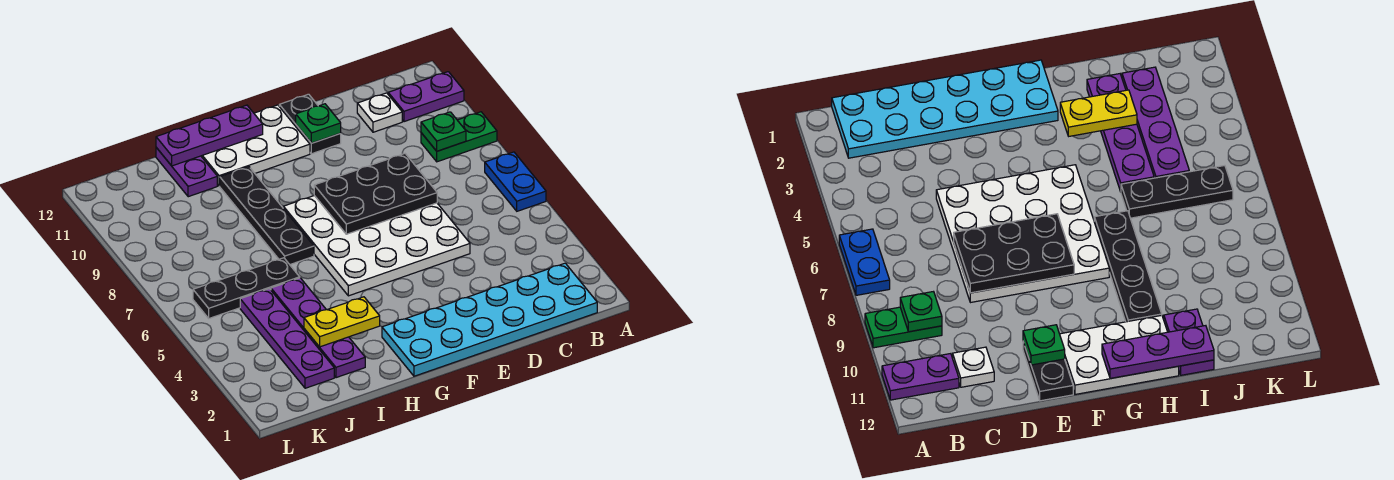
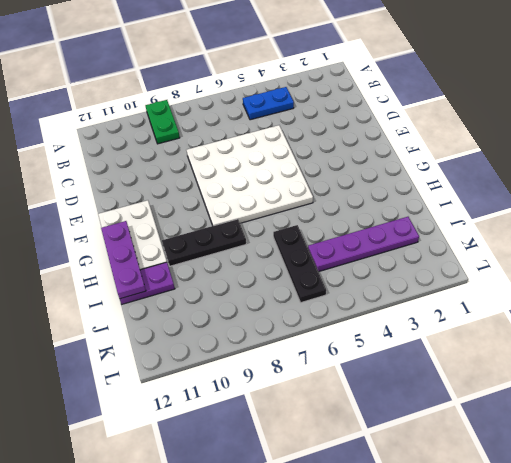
blue plate B4:B5 level 1 -> blue plate A6:A7 level 1
black plate H8:H10 level 1 -> black plate H7:H10 level 1
none -> purple plate A11:B11 level 1
none -> cyan plate B1:G2 level 1
none -> white plate C11 level 1

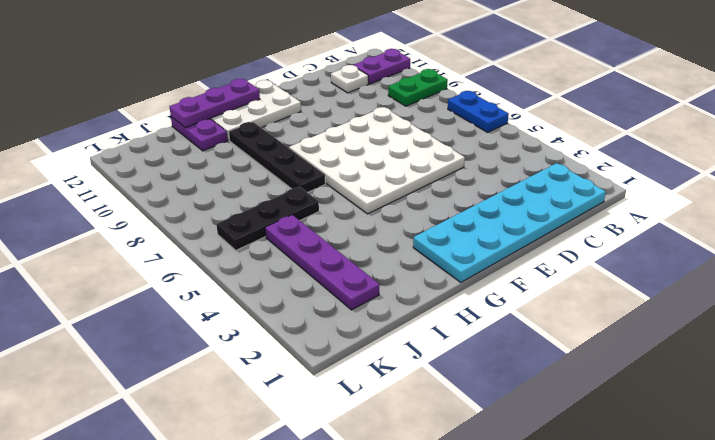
none -> black plate E11:E12 level 1
none -> purple plate I2:I5 level 1
none -> green plate B9 level 2

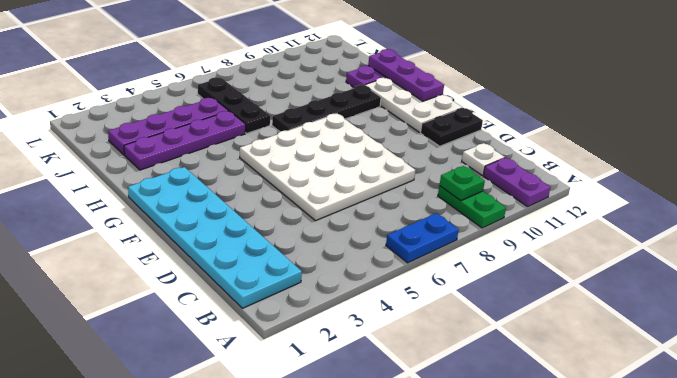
none -> black plate D7:F8 level 2
none -> green plate E11 level 2
none -> yellow plate H3:I3 level 2

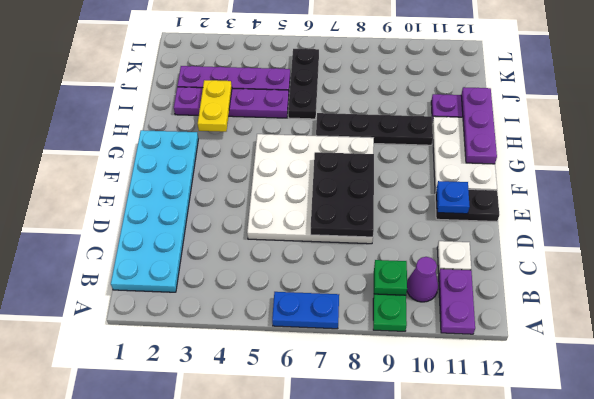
purple cone B10 level 1 -> none
blue plate E11 level 2 -> green plate E11 level 2

